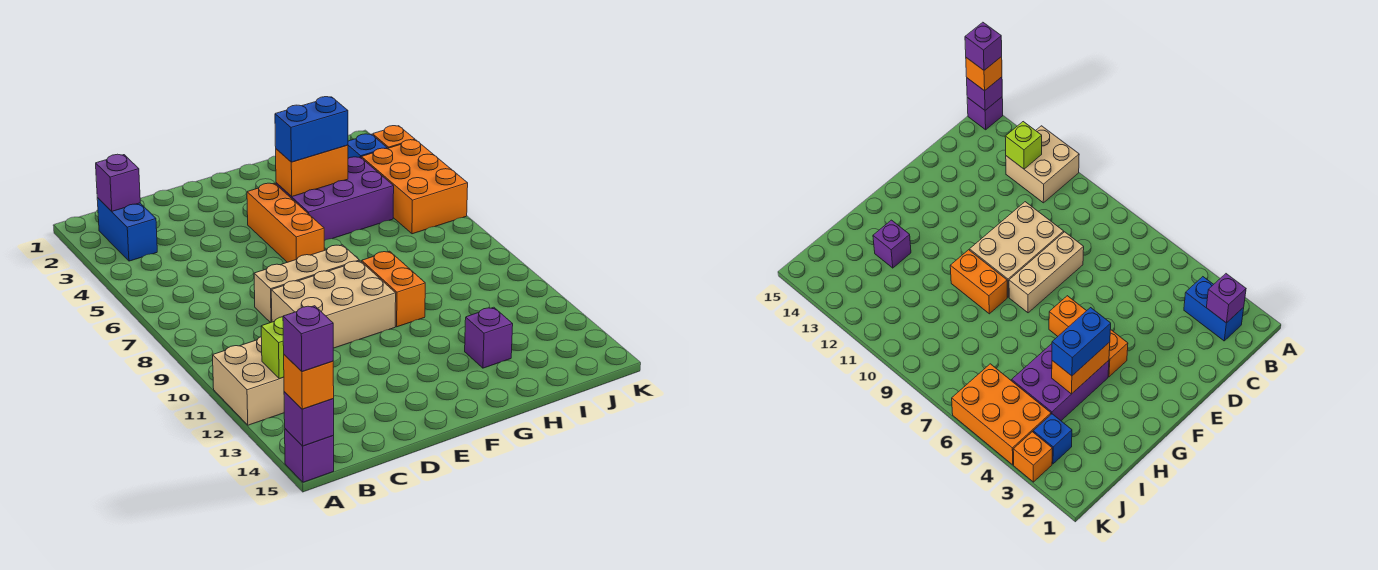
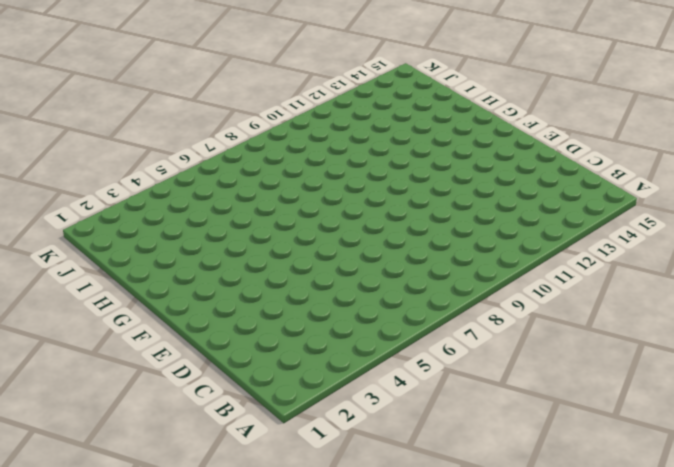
none -> tan brick A11:B12 level 1
none -> purple brick A15 level 1
none -> blue brick B2:B3 level 1

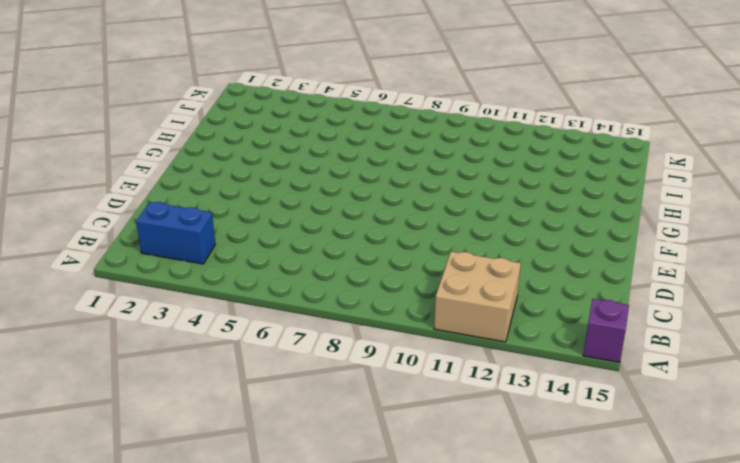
none -> tan brick D8:F8 level 1
none -> tan brick D9:F10 level 1
none -> orange brick F4:F6 level 1

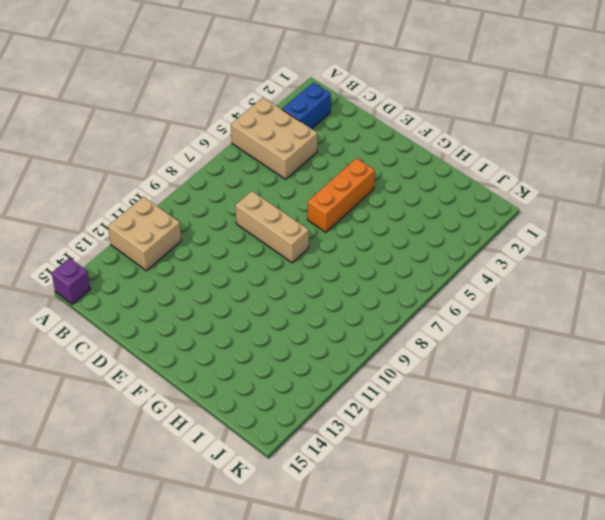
tan brick A4:C5 level 1 -> tan brick D9:F10 level 1
none -> purple brick G4:I5 level 1
none -> orange brick G9:G10 level 1
none -> purple brick H13 level 1

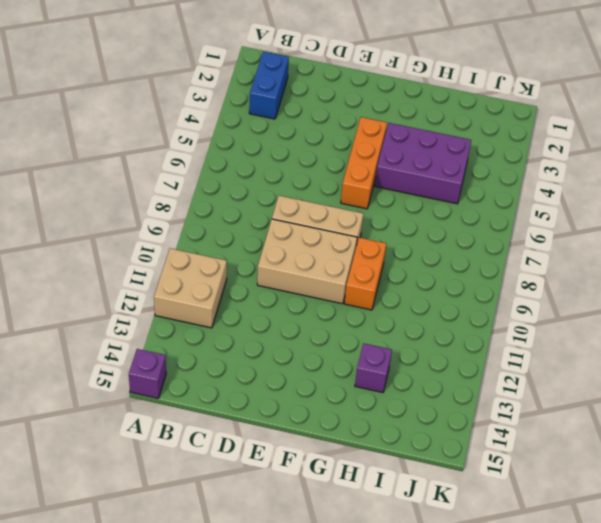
none -> blue brick J3 level 1
none -> orange brick J4:K6 level 1
none -> orange brick K3 level 1

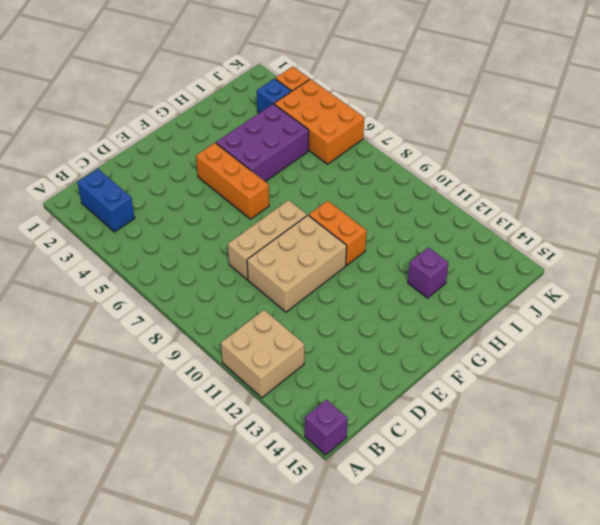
none -> purple brick A15 level 2
none -> purple brick B2 level 2
none -> lime brick B12 level 2

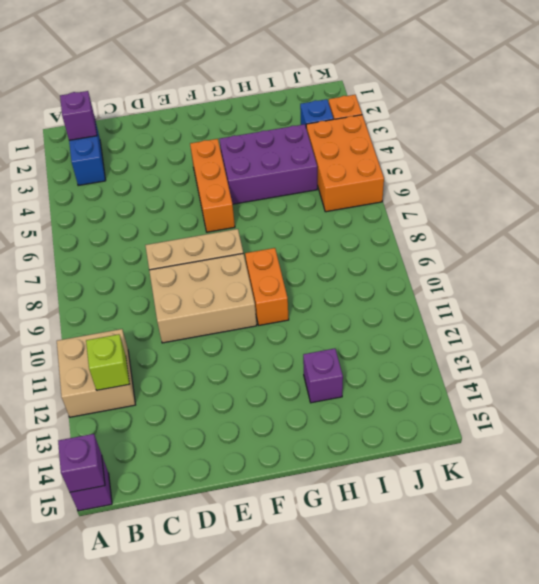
none -> orange brick G4:H4 level 2
none -> orange brick A15 level 3
none -> blue brick G4:H4 level 3

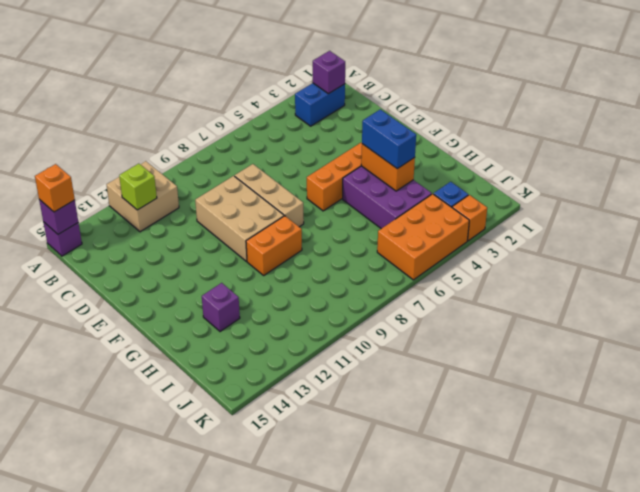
none -> purple brick A15 level 4

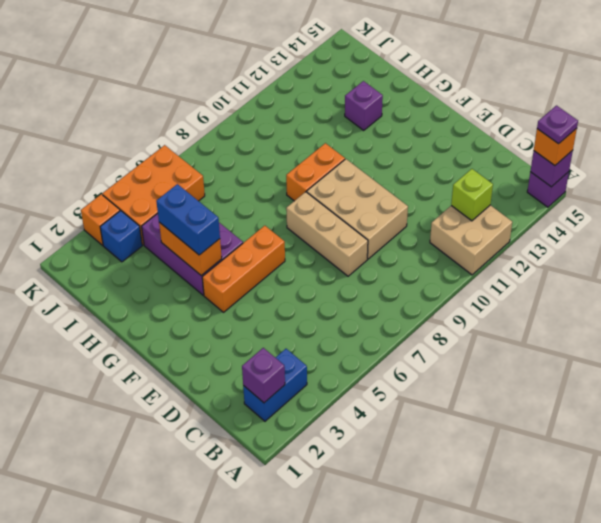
purple plate A15 level 4 -> purple brick A15 level 4

